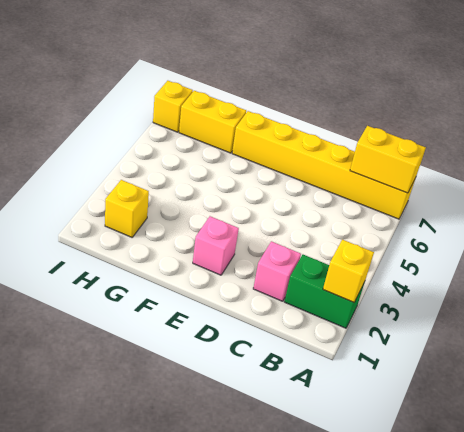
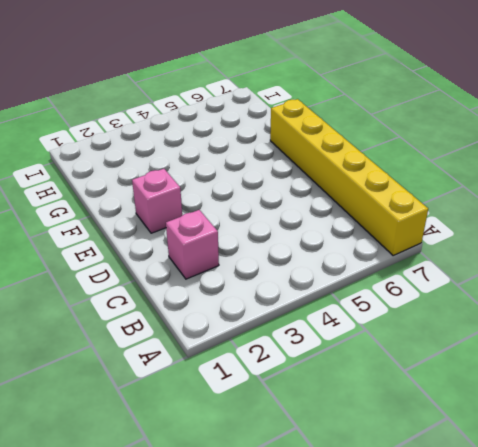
none -> green brick A2:B2 level 1
none -> yellow brick G7:H7 level 1

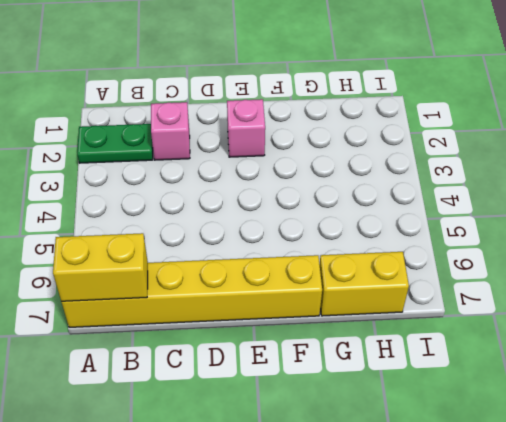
green plate A2:B2 level 1 -> green brick A2:B2 level 1
none -> yellow brick H2 level 1
none -> yellow brick I7 level 1

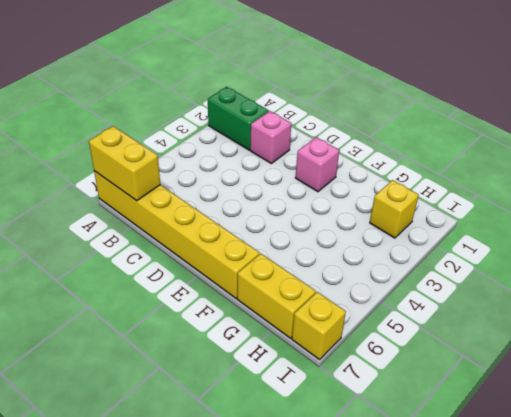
none -> yellow brick A2 level 2

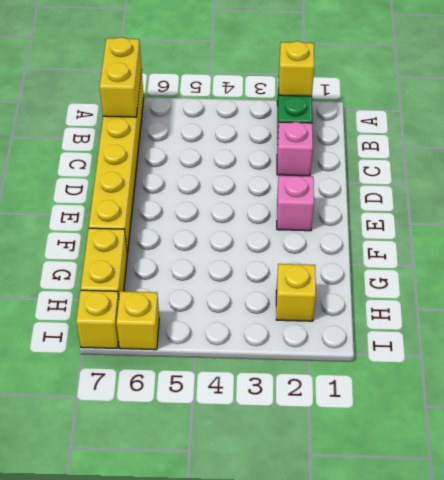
yellow brick I6 level 1 -> none

